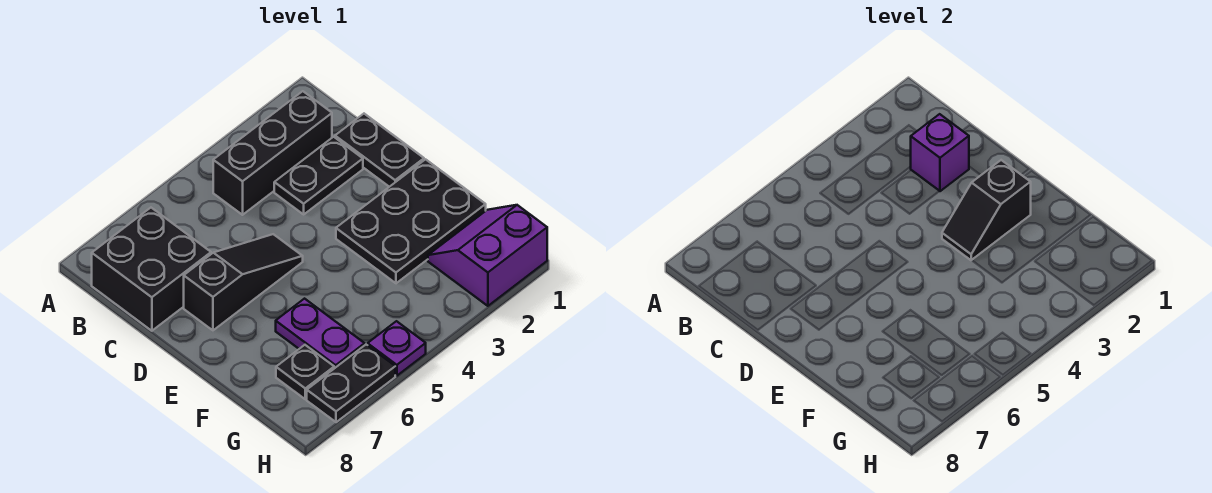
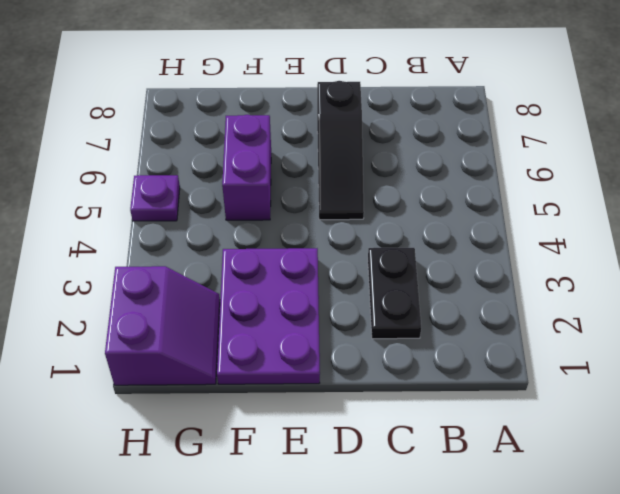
purple plate E1:F3 level 1 -> black plate E1:F3 level 1
purple brick F5:F6 level 1 -> purple plate F6:G6 level 1
none -> black brick B2:B4 level 1
none -> black brick B7:C8 level 1
none -> black plate C1:D1 level 1

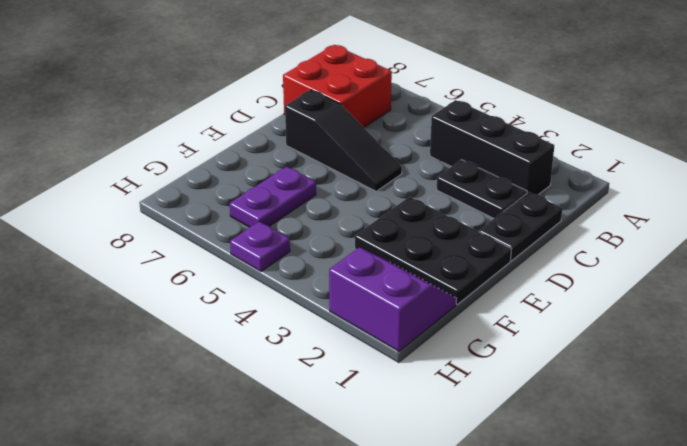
red brick B7:C8 level 1 -> black brick B7:C8 level 1
none -> black plate G7 level 1
none -> black plate H6:H7 level 1
none -> purple brick C2 level 2

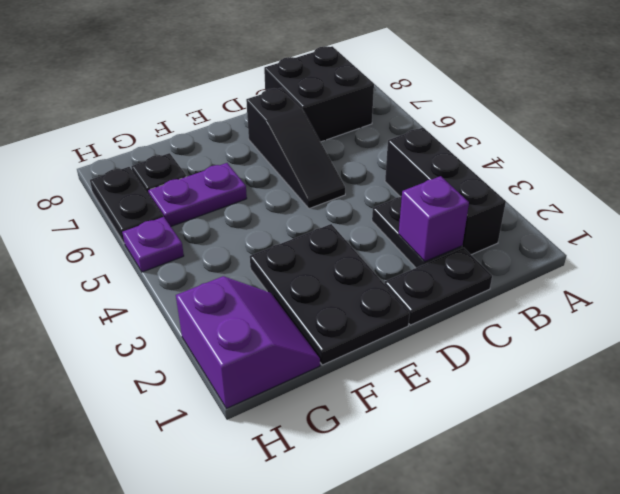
none -> black slope E2:E3 level 2 top 2

